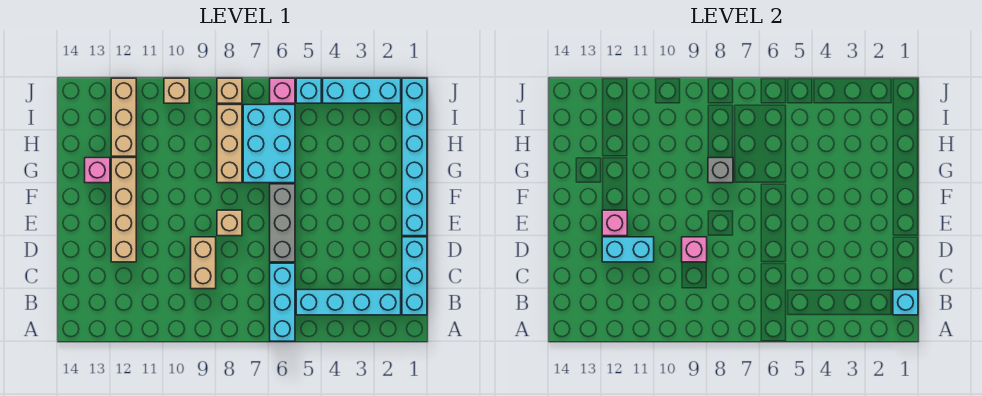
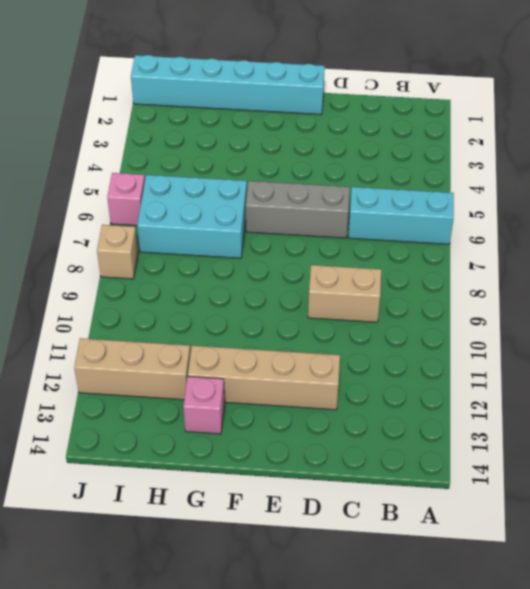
none -> cyan brick B1:D1 level 1
none -> cyan brick B2:B5 level 1
none -> tan brick E8 level 1

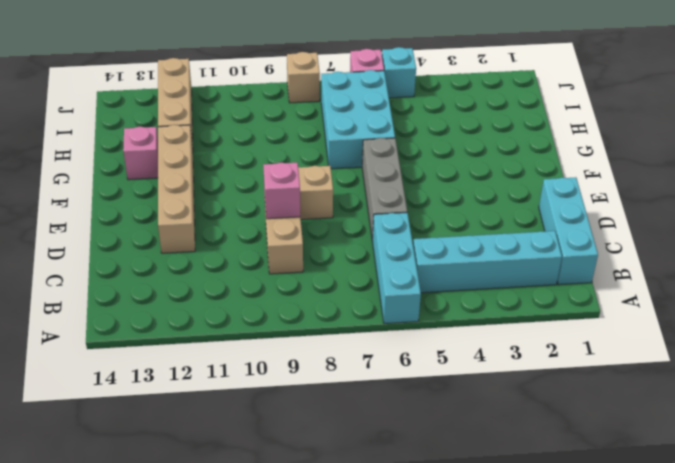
none -> cyan brick E1:J1 level 1
none -> tan brick G8:I8 level 1
none -> cyan brick J2:J4 level 1

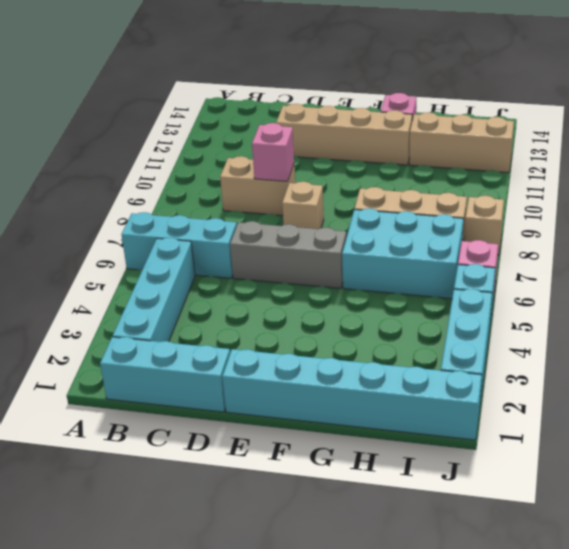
none -> tan brick J10 level 1
none -> cyan brick B1 level 2
none -> cyan brick D11:D12 level 2

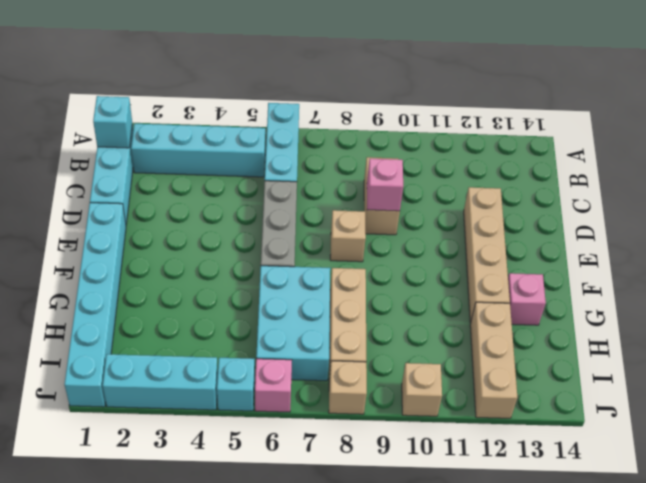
none -> cyan brick D11:D12 level 2
none -> pink brick E12 level 2
none -> grey brick G8 level 2

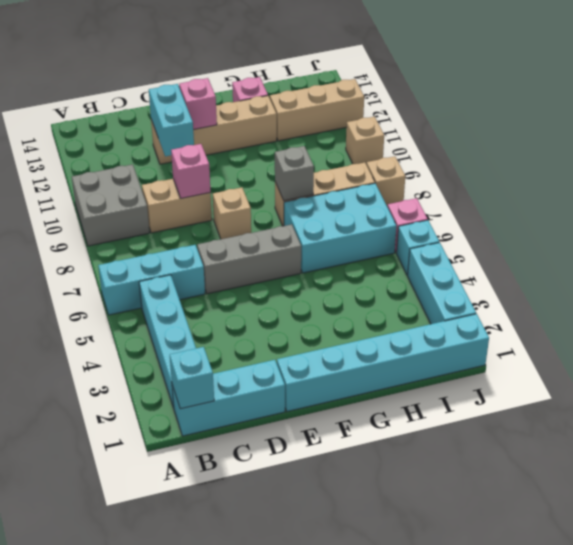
grey brick A9:B10 level 1 -> none

